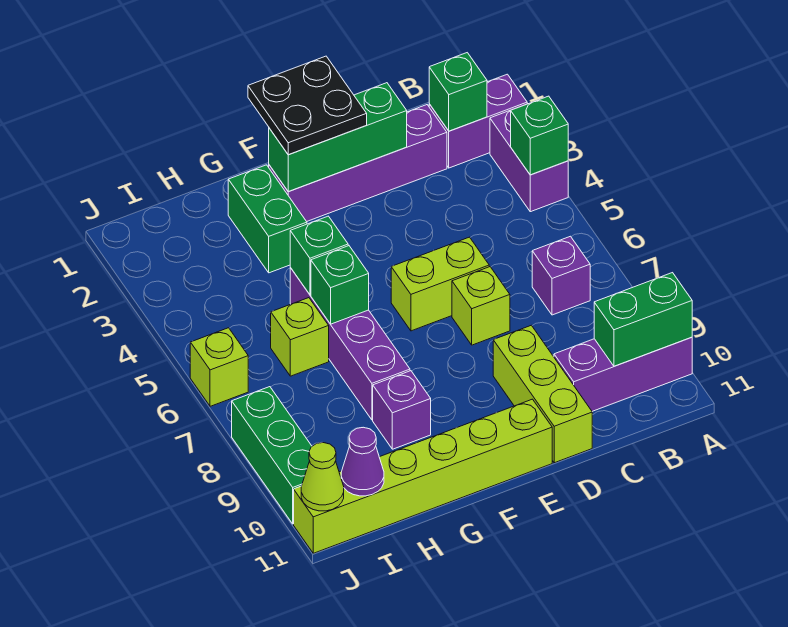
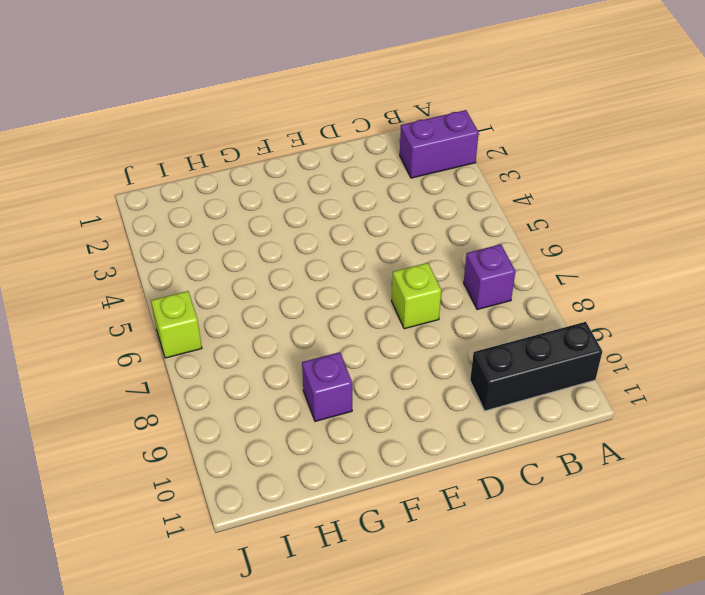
black brick A10:C10 level 1 -> purple brick A10:C10 level 1
none -> purple brick A3:A4 level 1
none -> purple brick C2:F2 level 1
none -> lime brick D6:E6 level 1

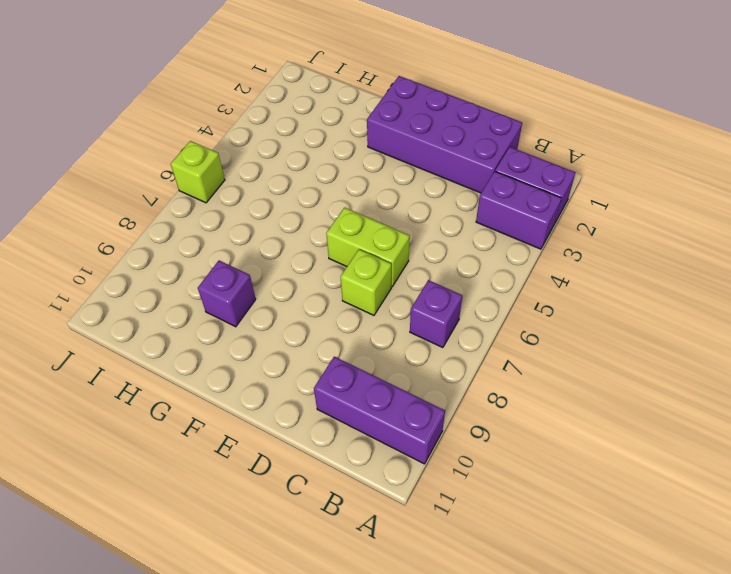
purple brick A3:B3 level 1 -> purple brick A3:A4 level 1
purple brick C1:F2 level 1 -> purple brick C2:F2 level 1
none -> lime brick D9:D11 level 1
none -> lime brick E11:J11 level 1
none -> green brick G2:G3 level 1

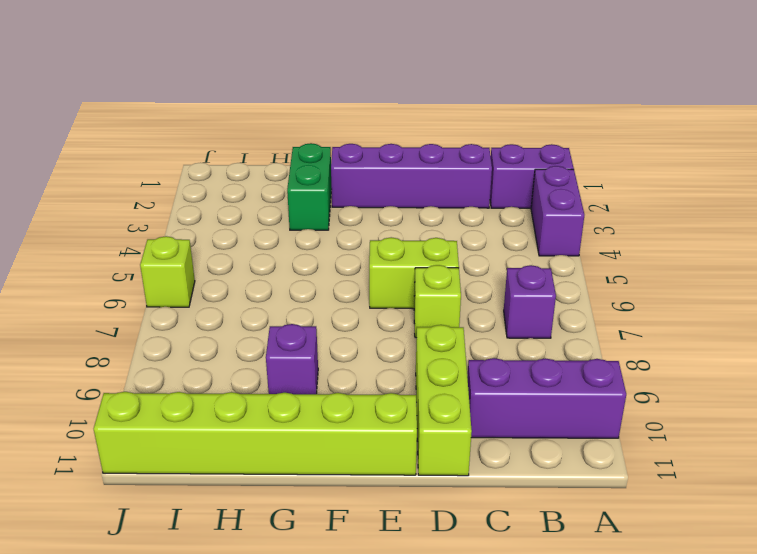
none -> purple brick G5:G8 level 1
none -> lime brick H6 level 1
none -> green brick J8:J10 level 1

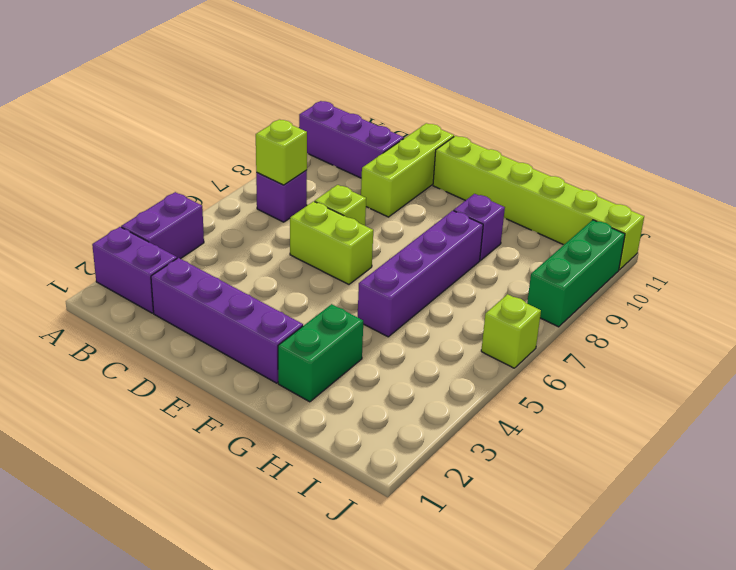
lime brick B7 level 2 -> lime brick H6 level 1
none -> green brick A4 level 2
none -> green brick A10:B10 level 2
none -> green brick B2 level 2

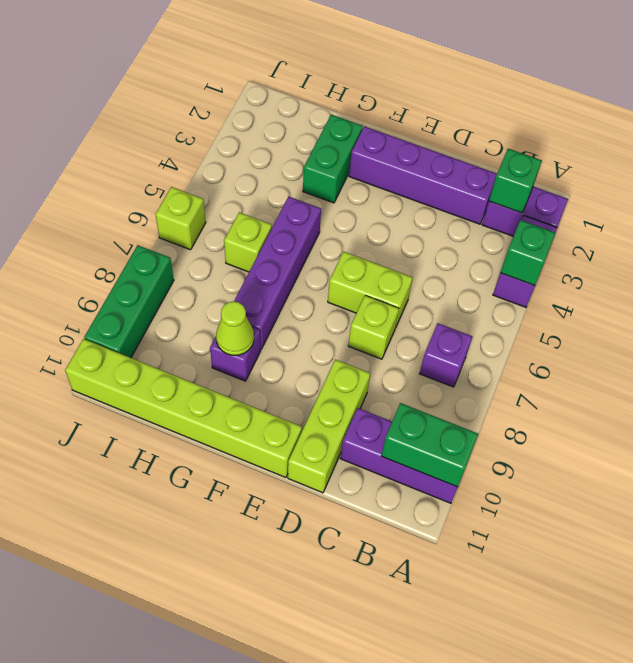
lime cone G9 level 2 -> lime cone J11 level 2
none -> green brick D2:F2 level 2
none -> green brick G5 level 2
none -> green brick G6 level 2

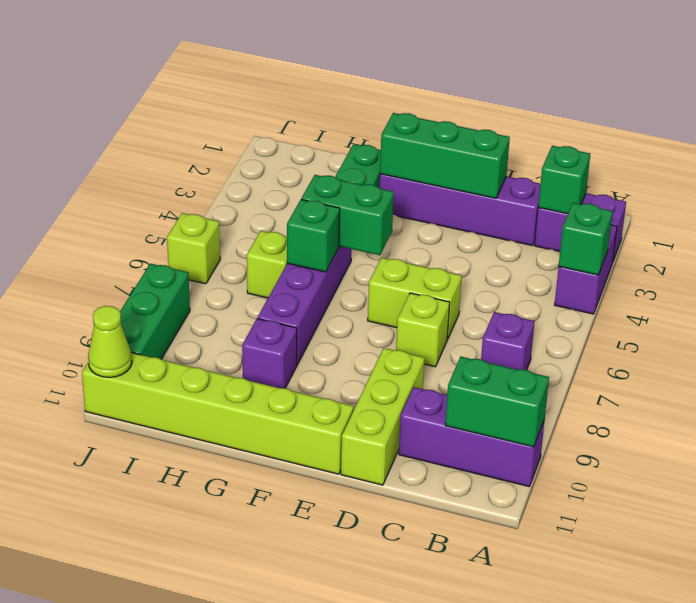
green brick F5:G5 level 2 -> green brick G5 level 2
none -> purple cone I11 level 2
none -> black plate E1:F2 level 3

